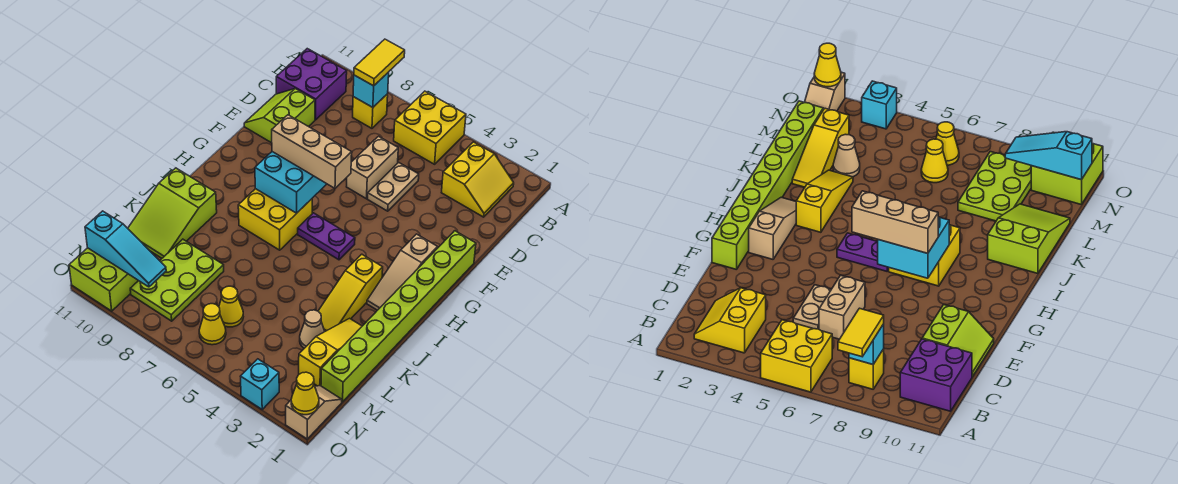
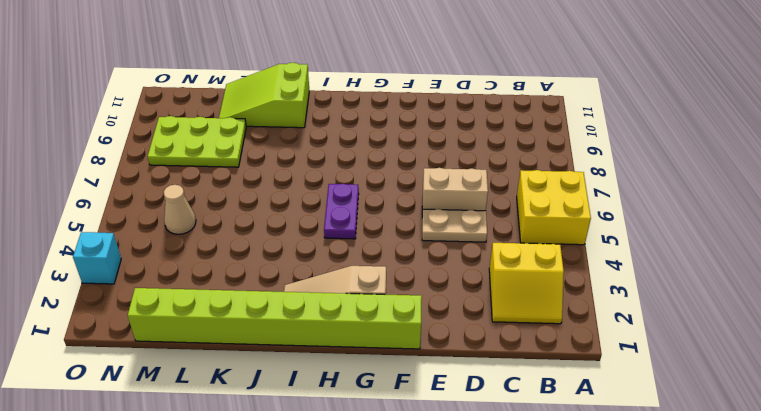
tan cone M5 level 1 -> tan cone L3 level 1
none -> yellow brick B8 level 1
none -> purple brick B10:C11 level 1
none -> lime slope D10:E11 level 1 top 10

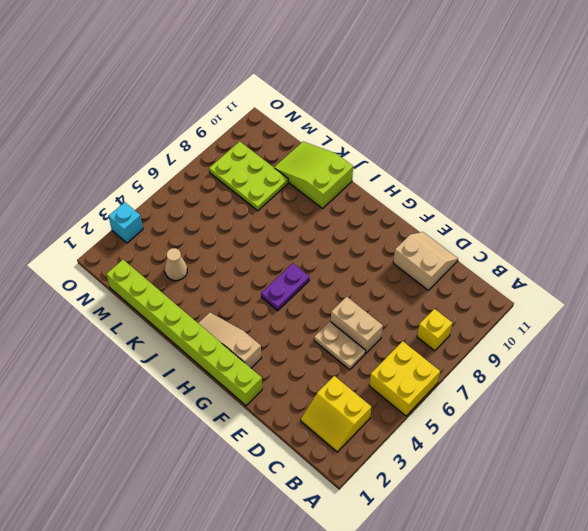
tan slope D10:E11 level 1 top 10 -> lime slope D10:E11 level 1 top 10
none -> purple brick B10:C11 level 1
none -> yellow brick H7:I8 level 1
none -> yellow slope I3:K3 level 1 top I

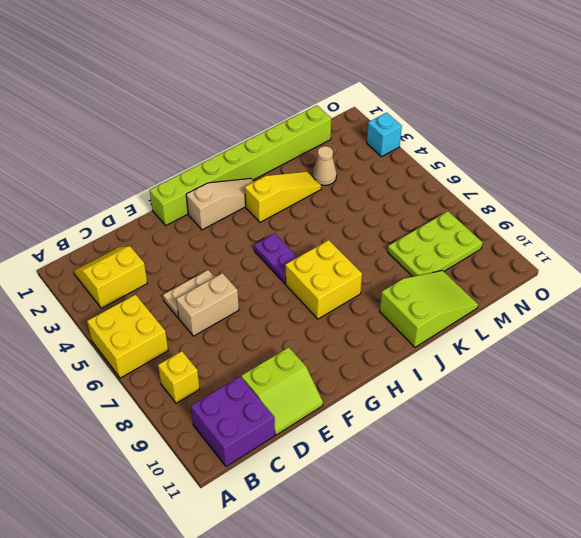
none -> yellow slope K2:M2 level 1 top M
none -> yellow cone M6 level 1
none -> tan slope N1:O1 level 1 top O

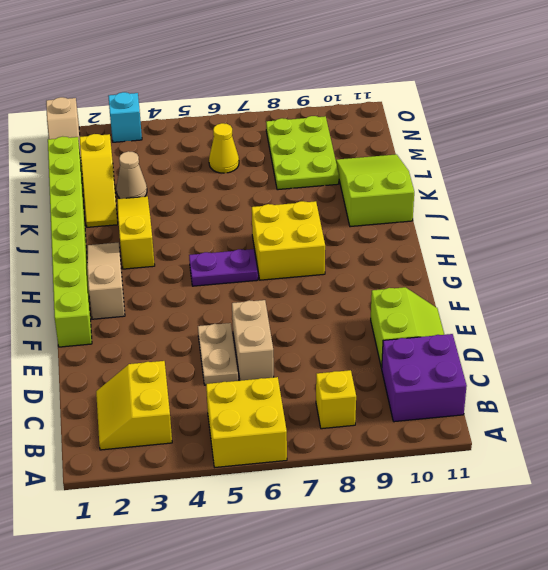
none -> yellow cone N6 level 1
none -> lime brick N10:O11 level 1
none -> cyan brick B8 level 2

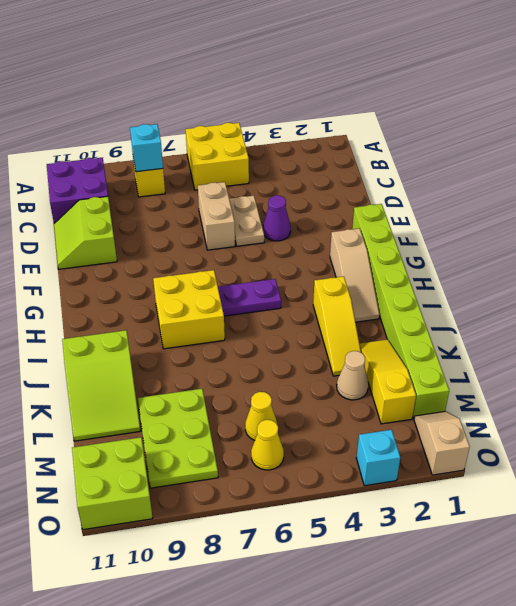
purple cone E4 level 1 -> none
none -> yellow slope B2:C3 level 1 top 3
none -> cyan brick G7:H8 level 2
none -> cyan slope N9:N11 level 2 top 11

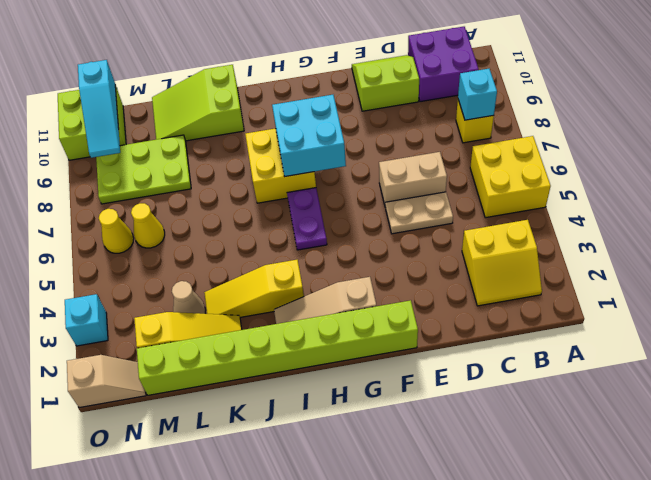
none -> yellow cone O1 level 2
none -> yellow tile A8:B8 level 3
none -> tan brick G6:G8 level 3

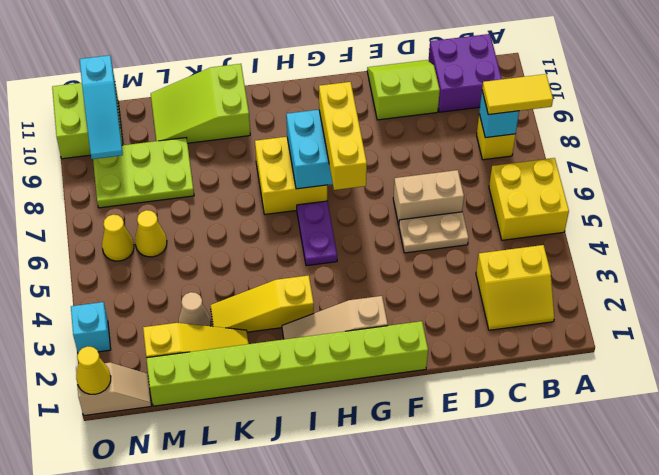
yellow brick G6:G8 level 3 -> tan brick G6:G8 level 3

